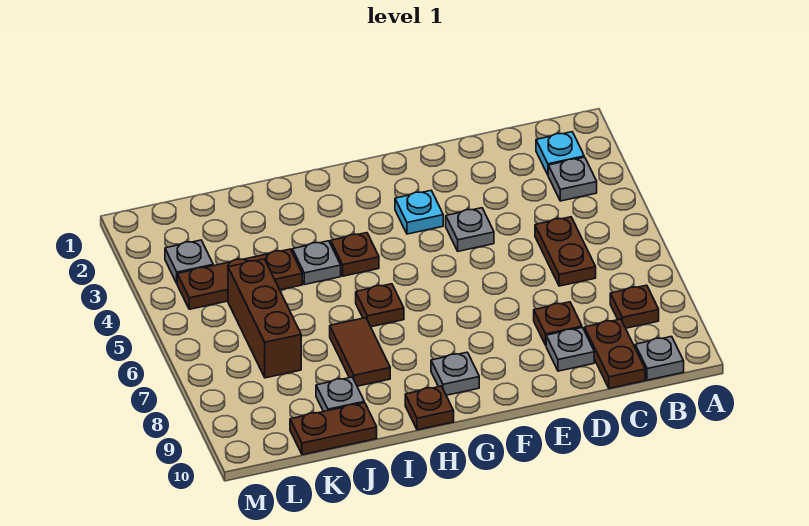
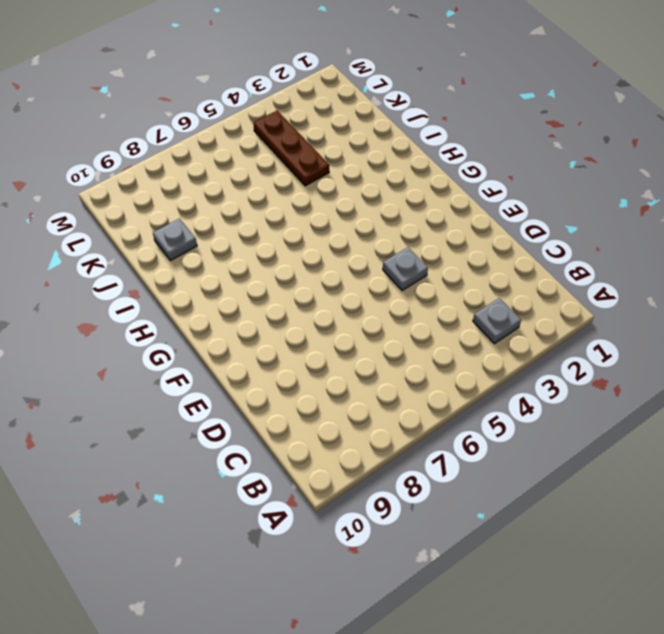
none -> cyan plate B2 level 1
none -> brown plate B8 level 1
none -> grey plate B10 level 1

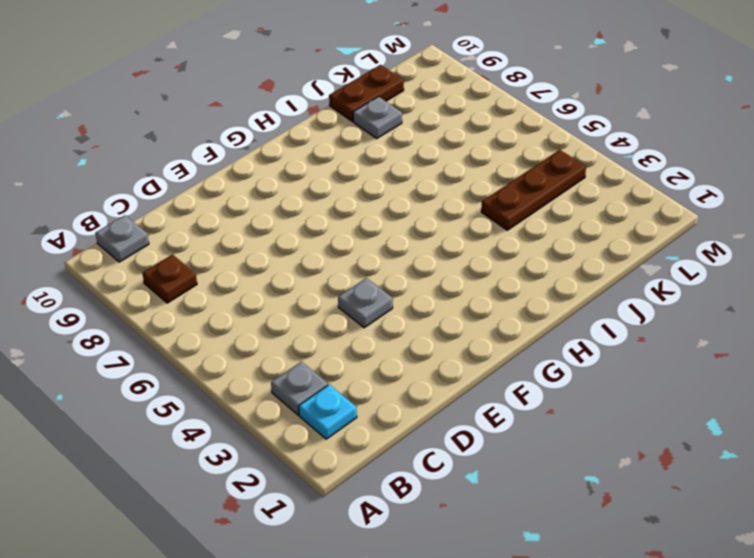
none -> brown plate C5:C6 level 1
none -> brown plate C9:C10 level 1
none -> brown plate D8 level 1

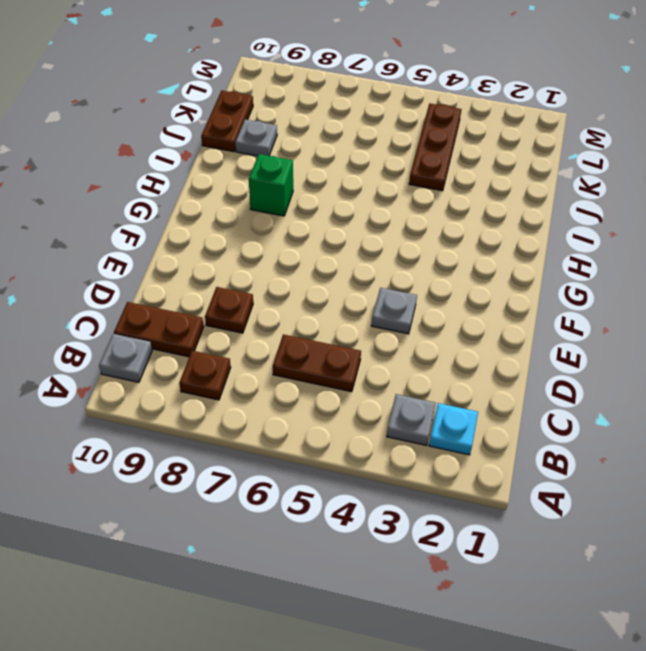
green brick H8 level 1 -> none
none -> grey plate D9 level 1
none -> cyan plate F3 level 1
none -> grey plate G9 level 1

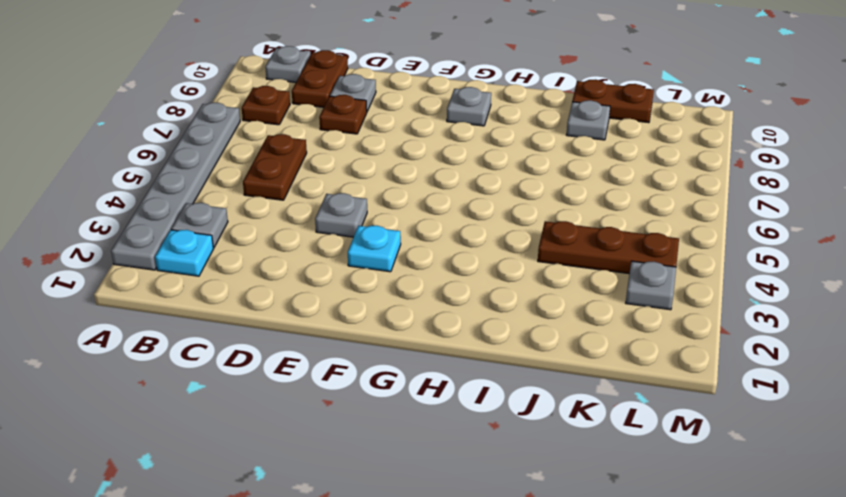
grey plate A2:A7 level 1 -> none
none -> brown plate H4 level 1
none -> brown plate H6 level 1
none -> brown plate H10 level 1

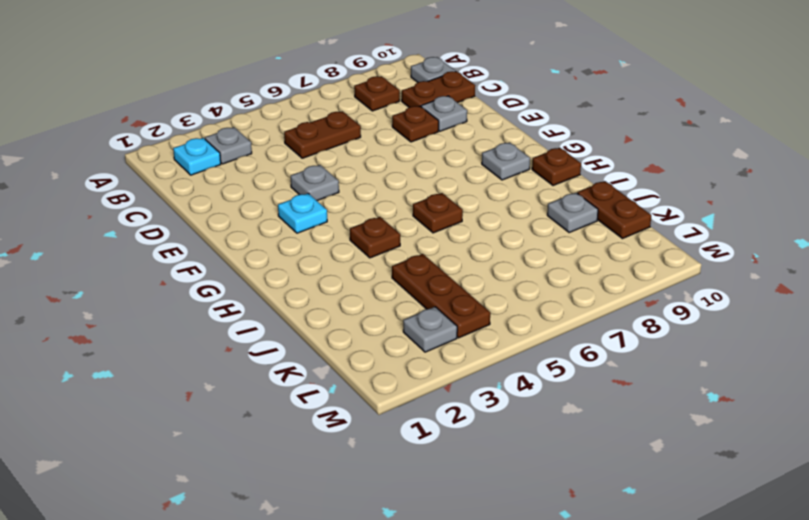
none -> grey plate I4 level 1
none -> brown tile I7:I8 level 1
none -> brown brick K5:K7 level 1

